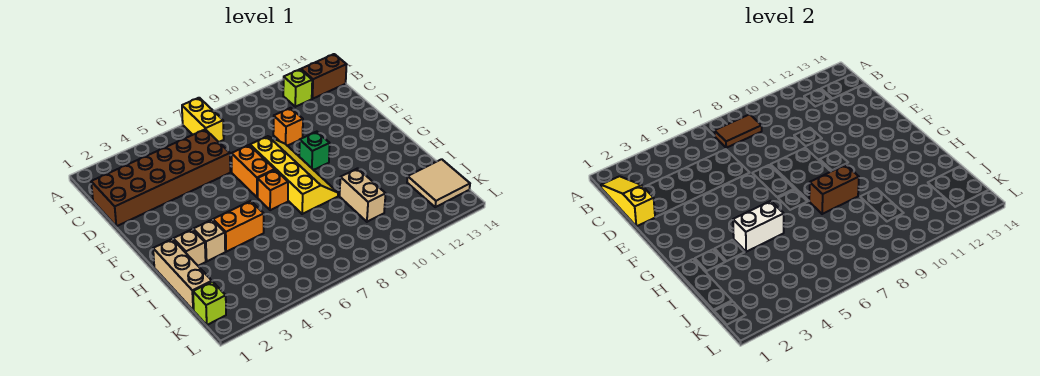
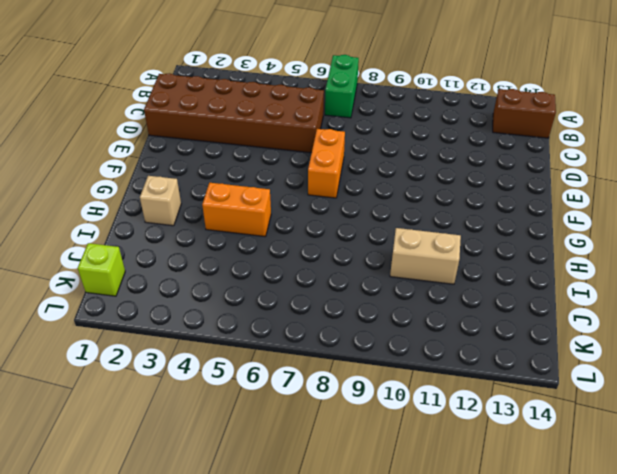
green brick A7:B7 level 1 -> yellow brick A7:B7 level 1
tan brick I10:I11 level 1 -> tan brick I10:J10 level 1
none -> lime brick B12 level 1
none -> orange brick D10 level 1
none -> yellow slope E8:H9 level 1 top 8

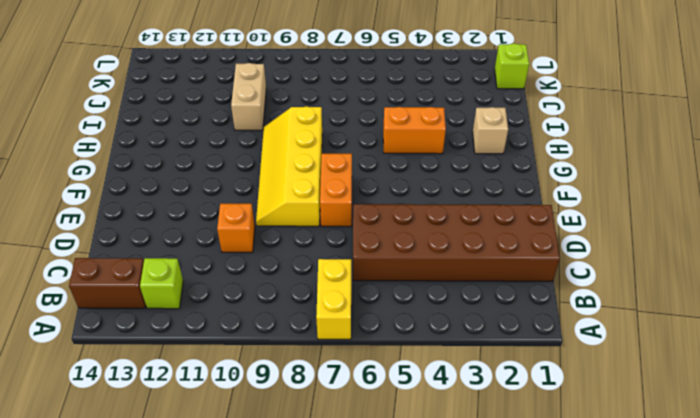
none -> green brick F10 level 1
none -> orange brick G7 level 1
none -> tan brick H1:J1 level 1

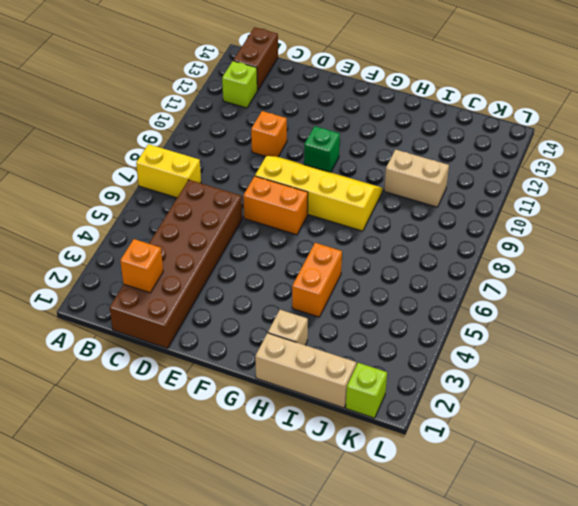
orange brick C2 level 2 -> orange brick G7 level 1
none -> tan brick H3 level 1
none -> tan tile J13:K14 level 1
none -> yellow slope B1:D1 level 2 top D

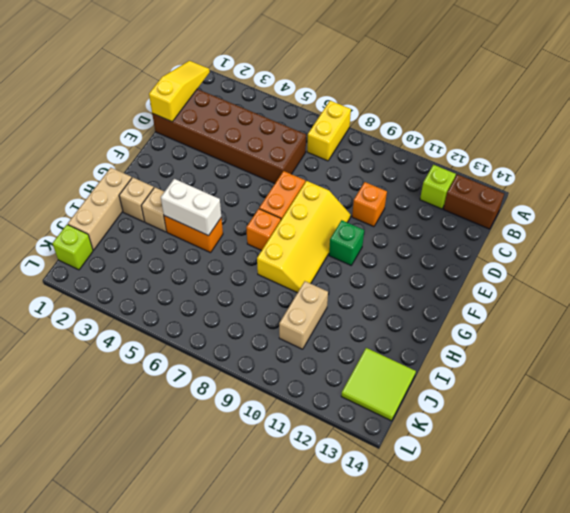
lime tile J13:K14 level 1 -> tan tile J13:K14 level 1
none -> brown tile B7:B8 level 2
none -> brown brick H8:H9 level 2

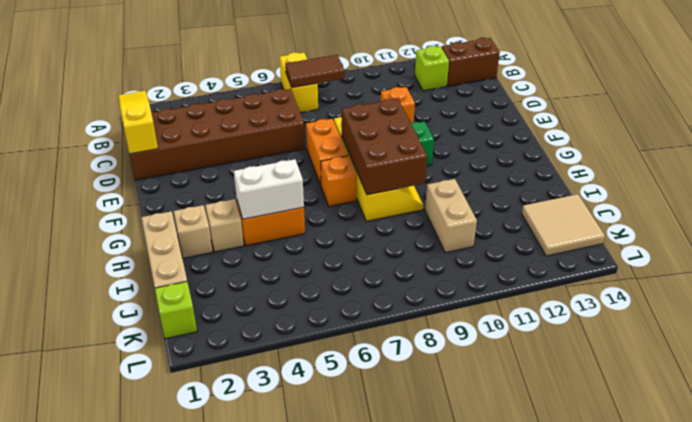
brown brick F8:H9 level 2 -> brown brick H8:H9 level 2

